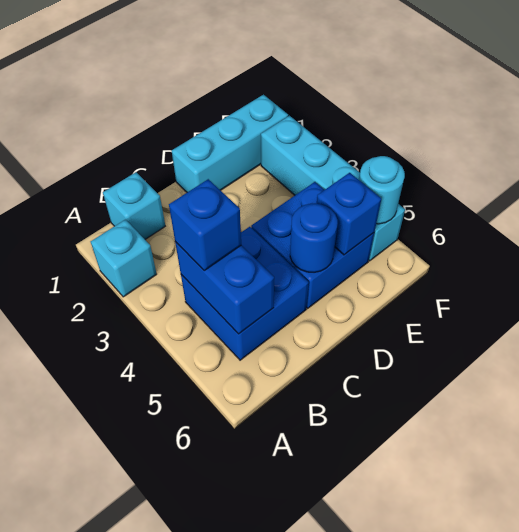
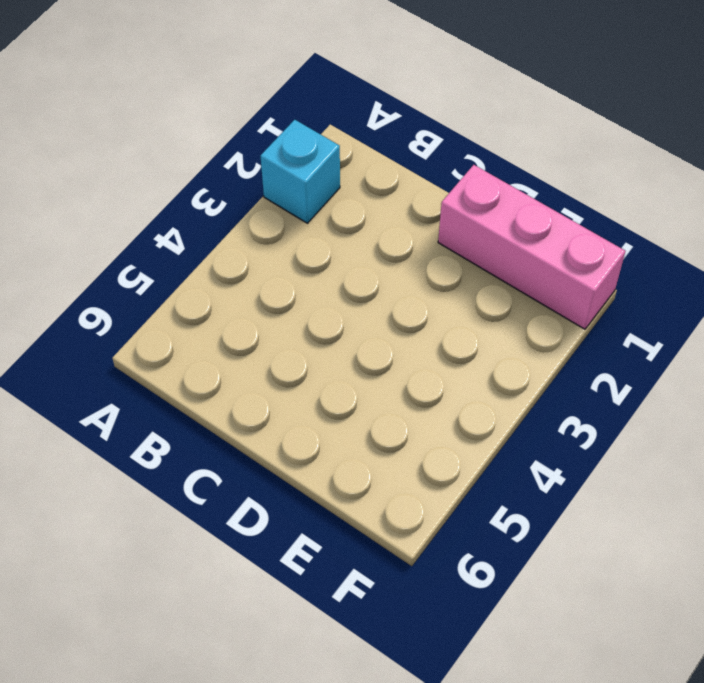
pink brick D1:F1 level 1 -> cyan brick D1:F1 level 1
none -> cyan brick B1 level 1
none -> blue brick B4:C5 level 1

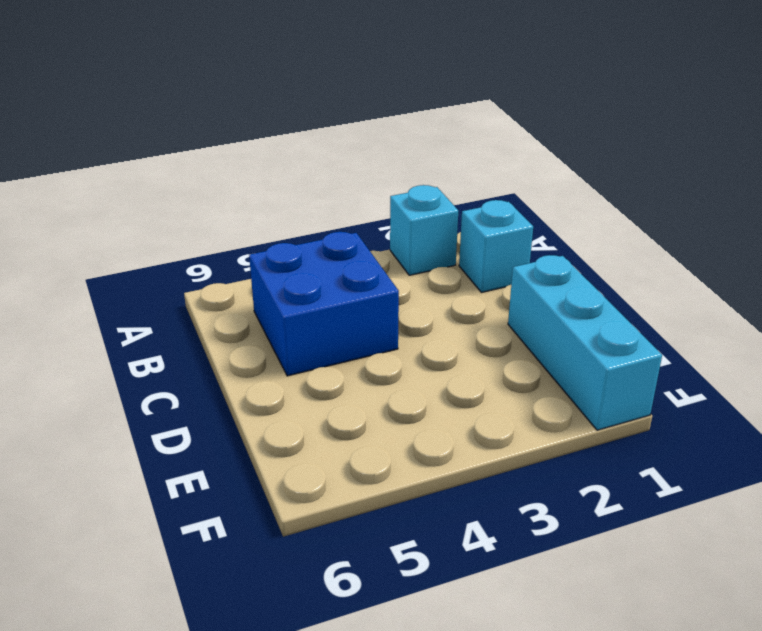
none -> blue brick D4:E5 level 1
none -> cyan brick F2:F5 level 1

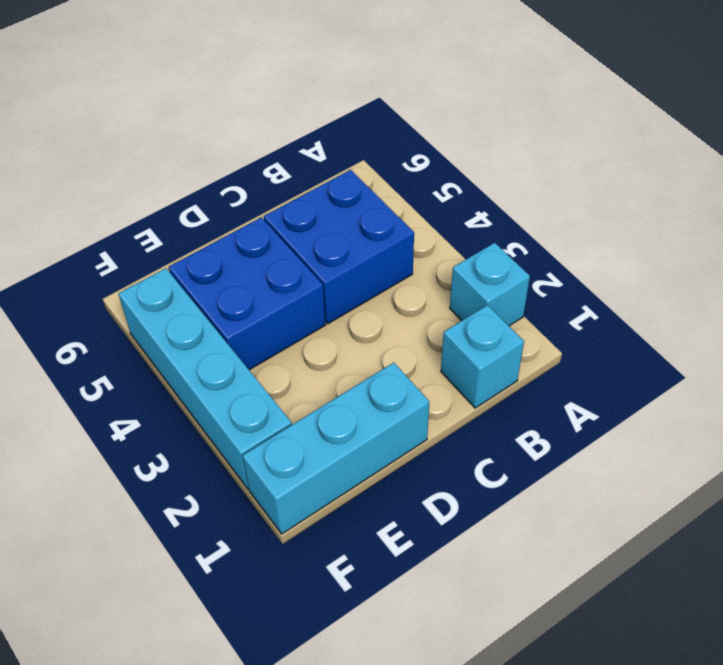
none -> blue brick B4:B5 level 2
none -> blue round brick D5 level 2

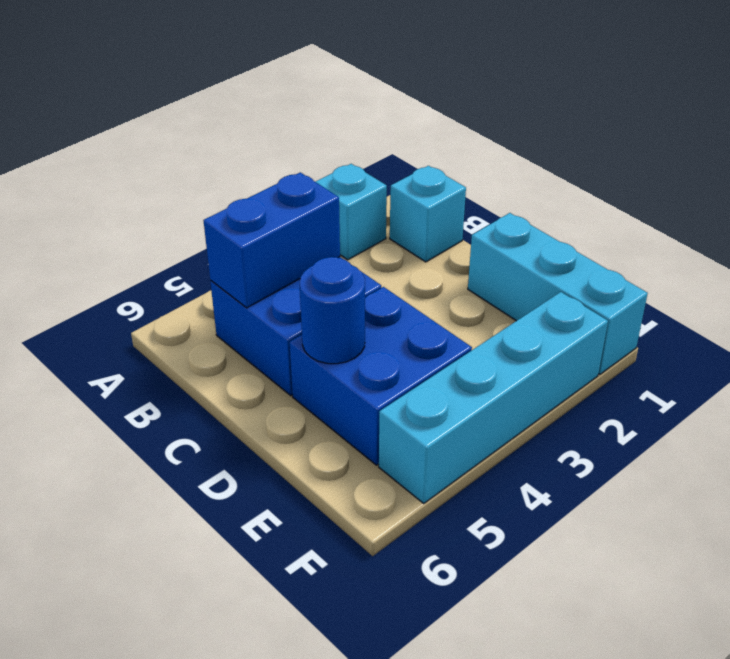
none -> blue brick E5 level 2
none -> cyan round brick F5 level 2

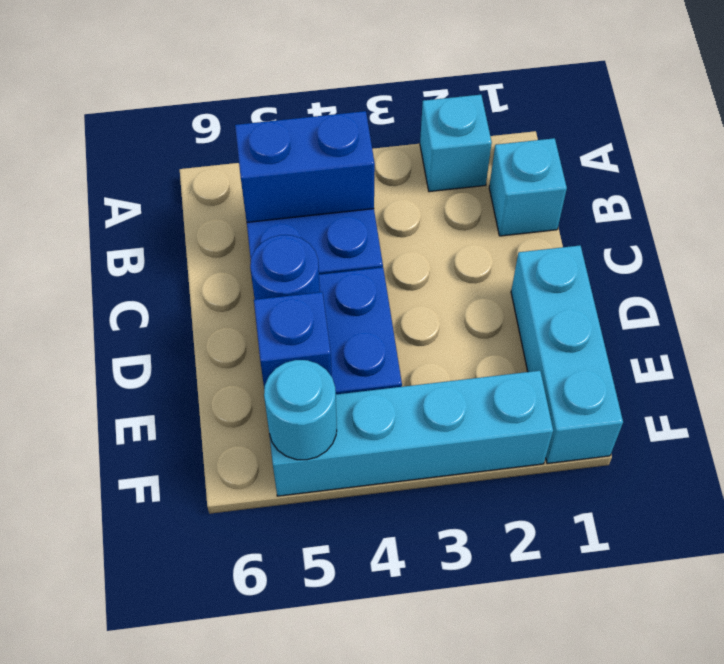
none -> blue brick B4 level 3

